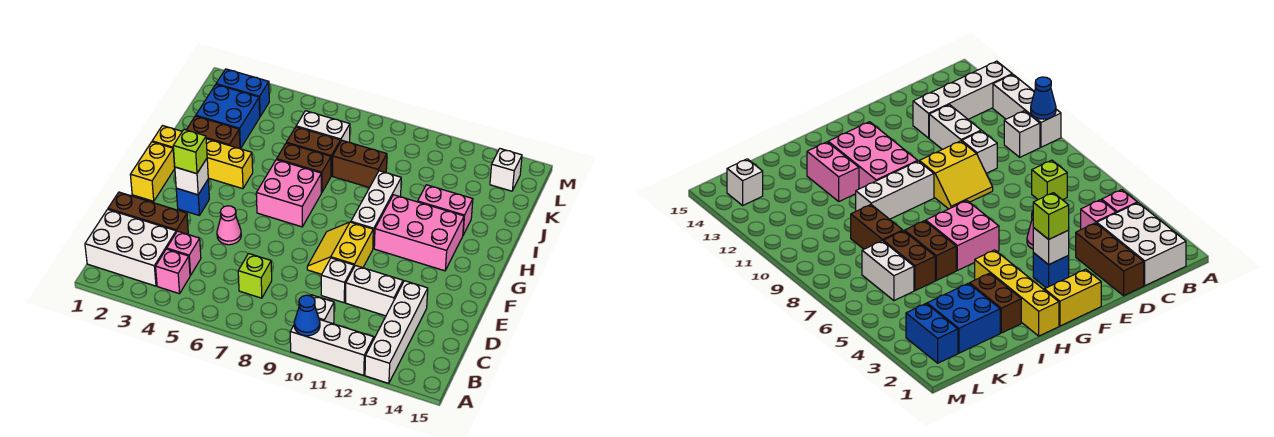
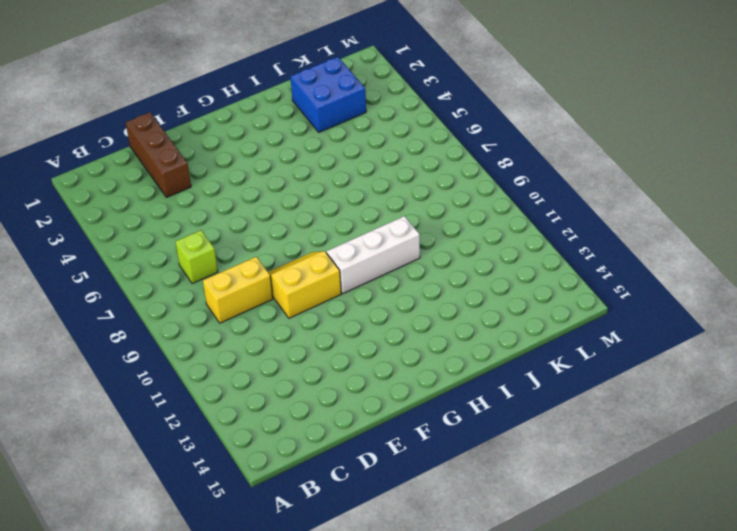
yellow brick C9:D9 level 1 -> yellow brick F1:G1 level 1
none -> white brick A10:A12 level 1
none -> white brick A13:D13 level 1
none -> white brick B1:C3 level 1
none -> pink brick B4 level 1

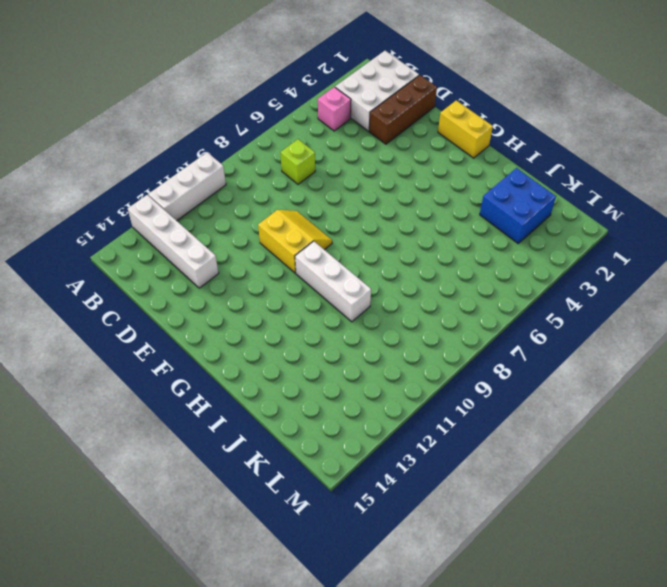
none -> white brick B10 level 1
none -> pink brick C4 level 1
none -> white brick D10 level 1
none -> white brick D11:D12 level 1

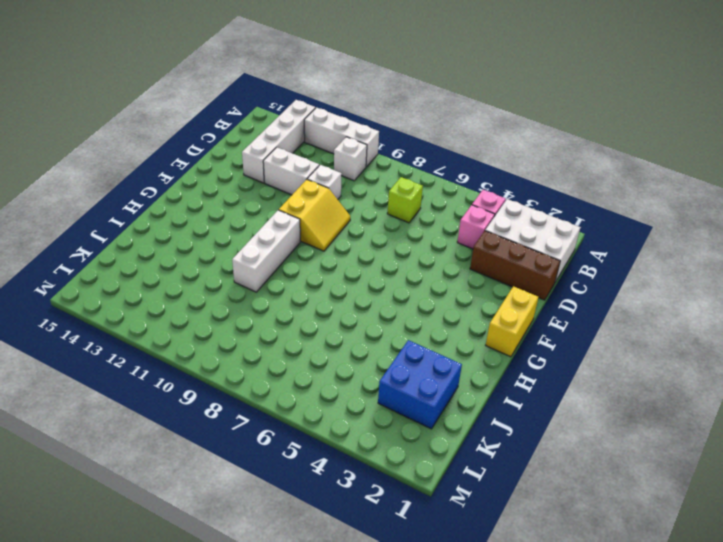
none -> pink cone E5 level 1
none -> blue brick F3 level 1
none -> pink brick G6:H7 level 1
none -> pink brick G11:H13 level 1

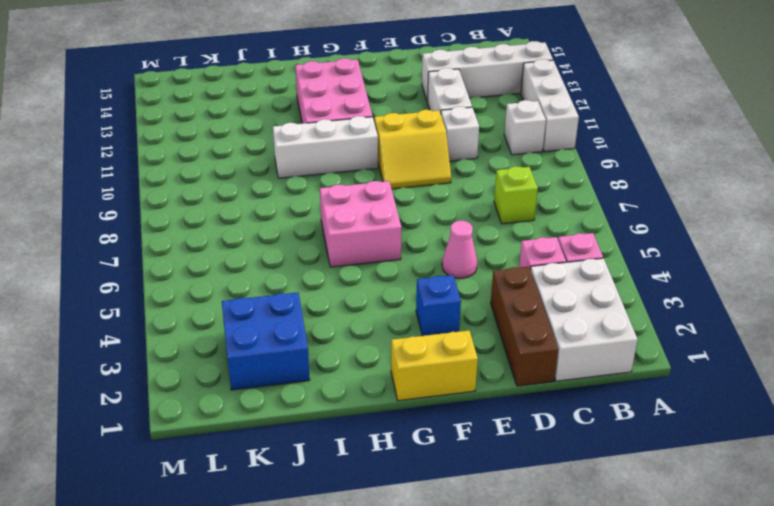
none -> yellow brick H1:H4 level 1
none -> brown brick I2:I3 level 1
none -> brown brick I6:I7 level 1
none -> pink brick I12:I13 level 1

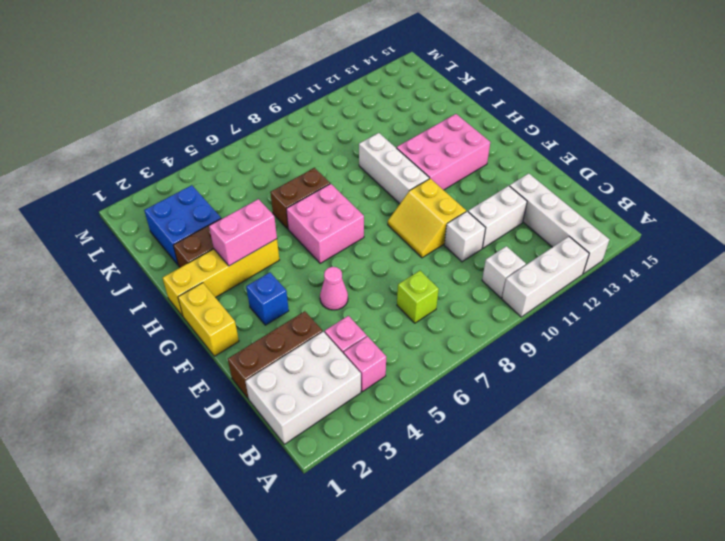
pink brick H3:H4 level 2 -> pink brick I12:I13 level 1
none -> brown brick J6:J7 level 1
none -> brown brick J8:J9 level 1
none -> white brick K6:K7 level 1
none -> blue brick L2:L3 level 1

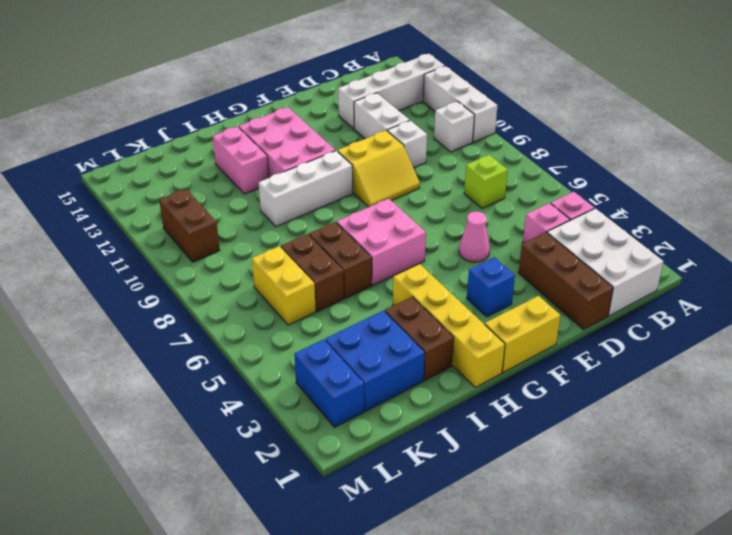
yellow brick K6:K7 level 1 -> white brick K6:K7 level 1
brown brick L10:L11 level 1 -> brown brick J8:J9 level 1
none -> white brick L14 level 1
none -> blue cone A10 level 2
none -> white brick F3 level 2
none -> lime brick F3 level 3

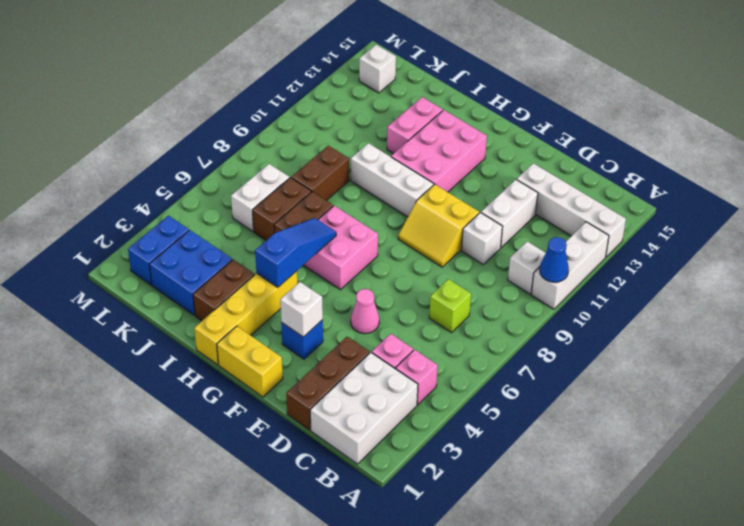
blue slope H4:H6 level 2 top 4 -> none
none -> lime brick F3 level 3

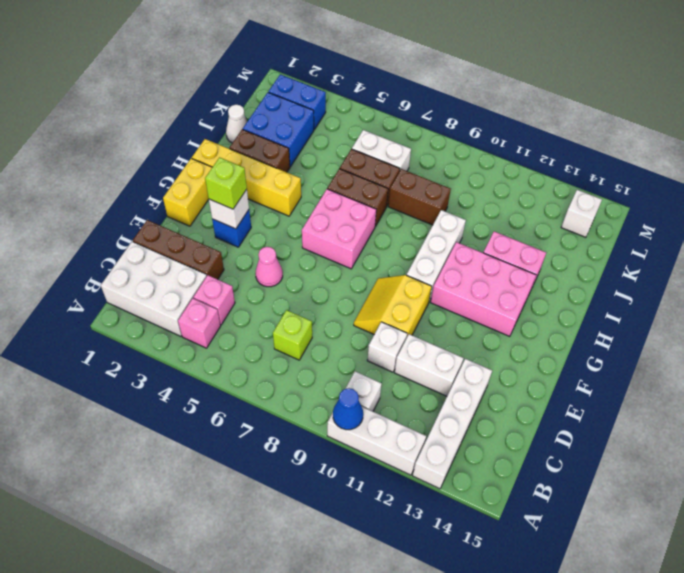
white cone J1 level 1 -> none

